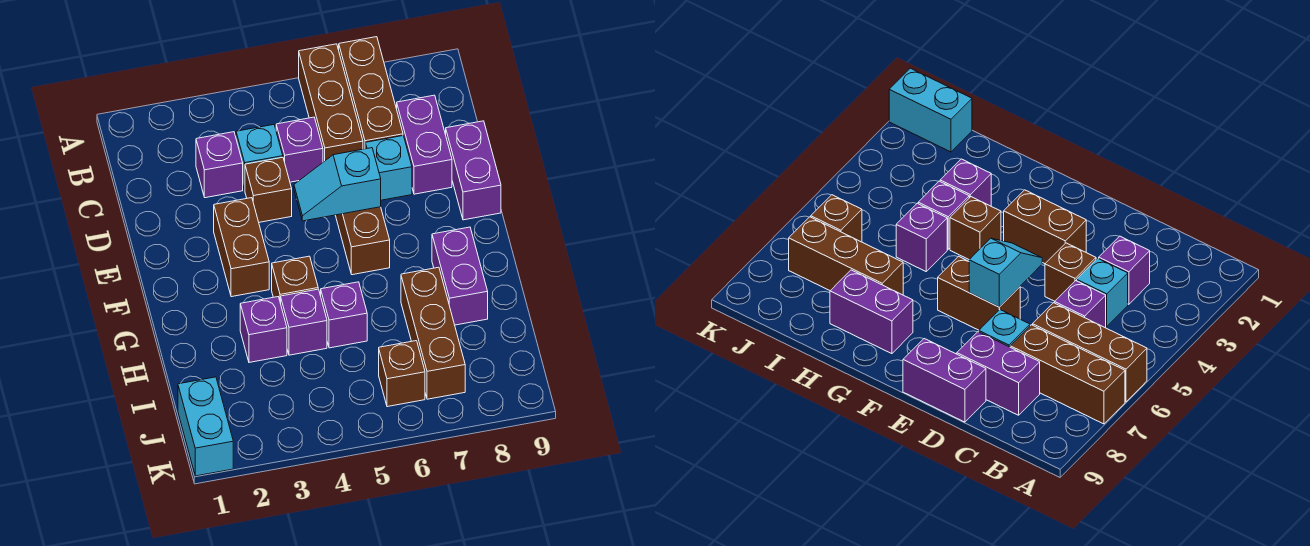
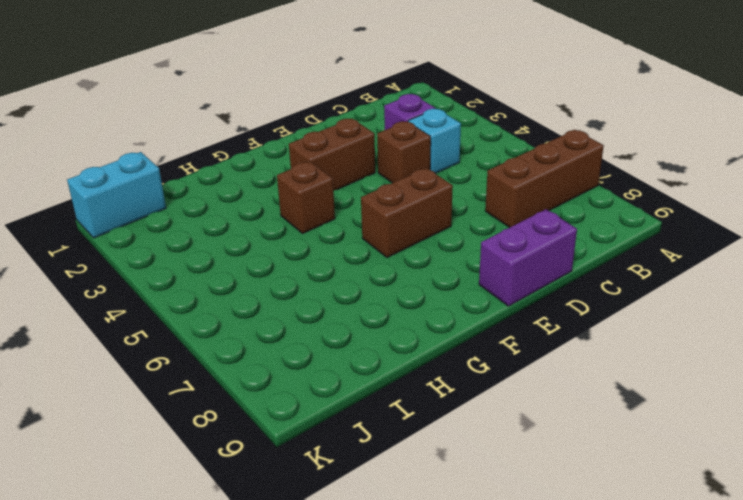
none -> brown brick A6:C6 level 1
none -> purple brick C5 level 1
none -> purple brick C8:D8 level 1

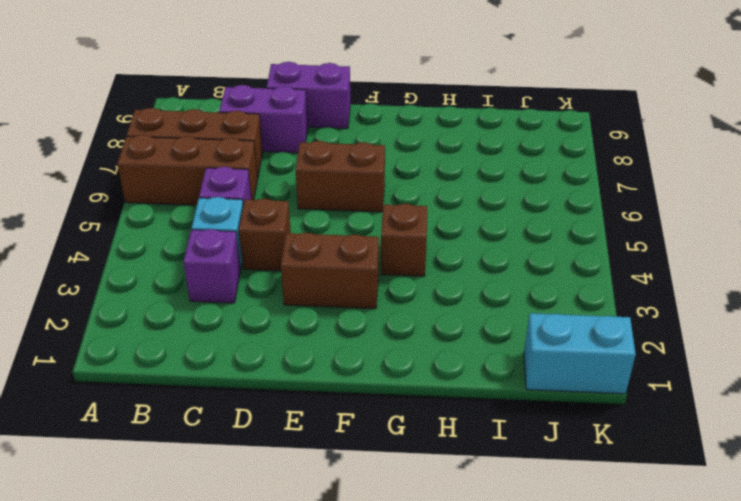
none -> cyan brick D7 level 1
none -> purple brick G8:H8 level 1
none -> purple brick H3 level 1

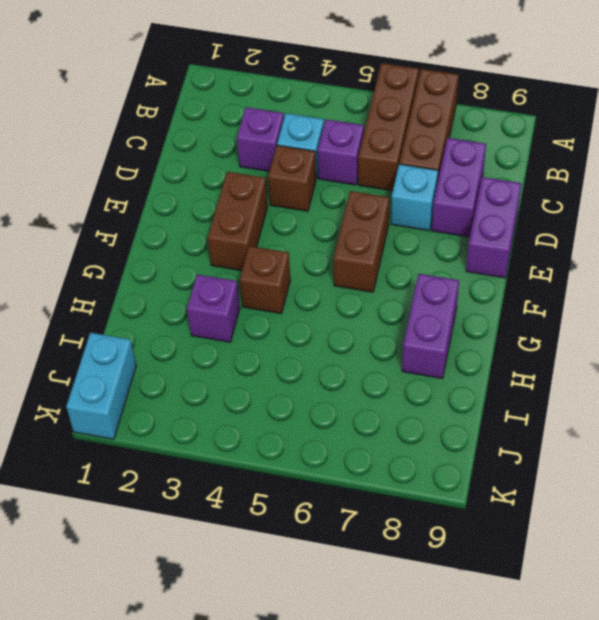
none -> purple brick H4 level 1
none -> purple brick H5 level 1
none -> brown brick H7:J7 level 1

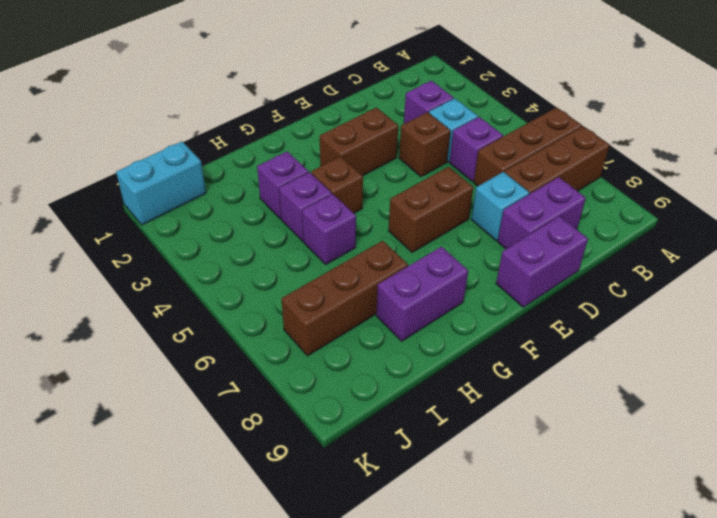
none -> brown brick J6 level 1
none -> cyan slope E5:E6 level 2 top 6

